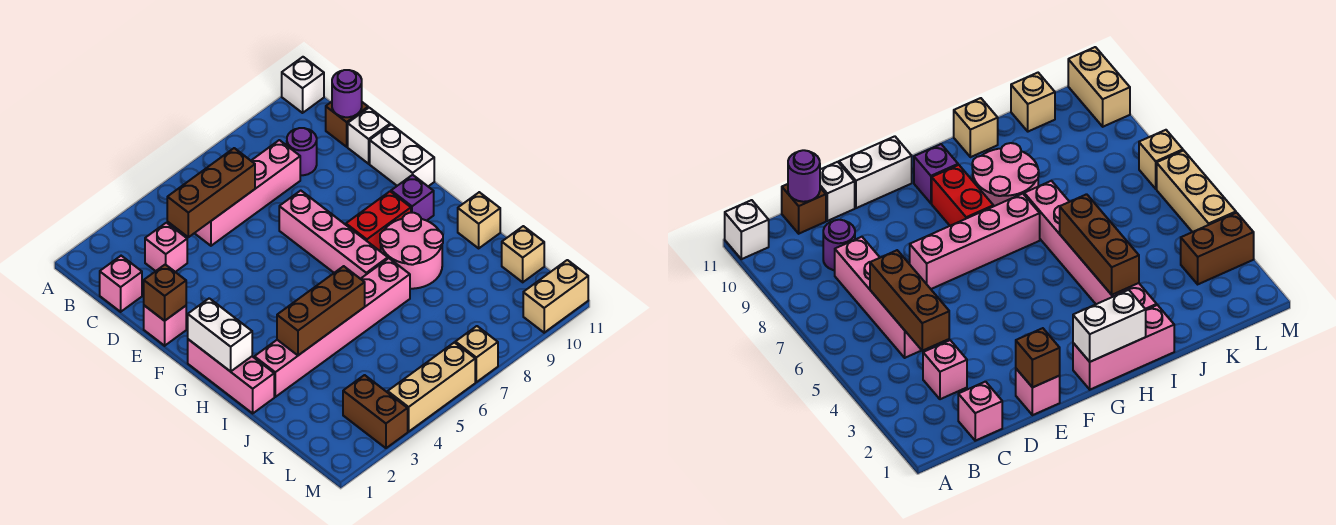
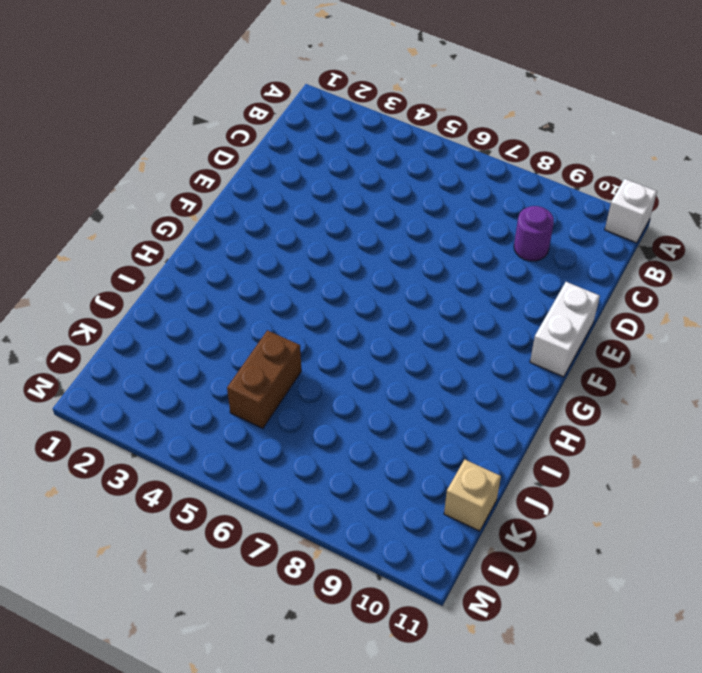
brown brick J5:K5 level 1 -> brown brick L3:M3 level 1
none -> pink brick C1 level 1
none -> pink brick C3 level 1
none -> pink brick C5:C8 level 1

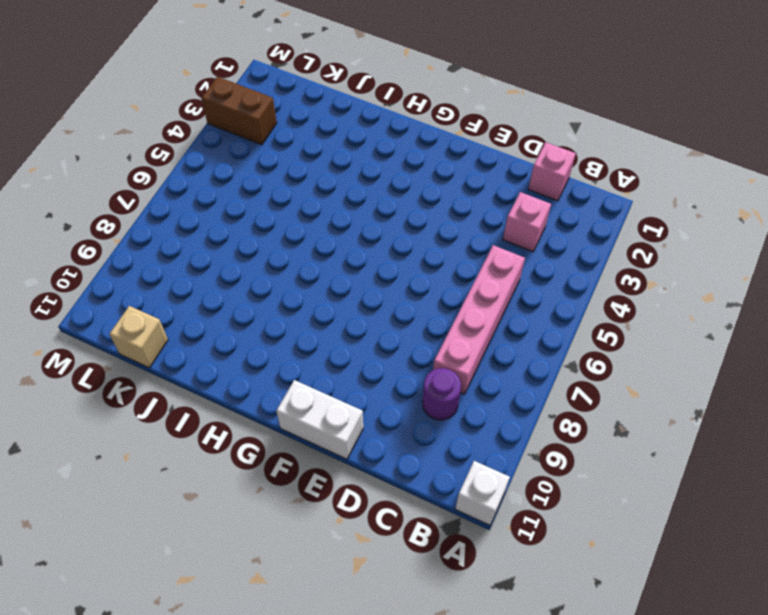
none -> brown brick C11 level 1
none -> white brick D11 level 1
none -> pink brick E1 level 1

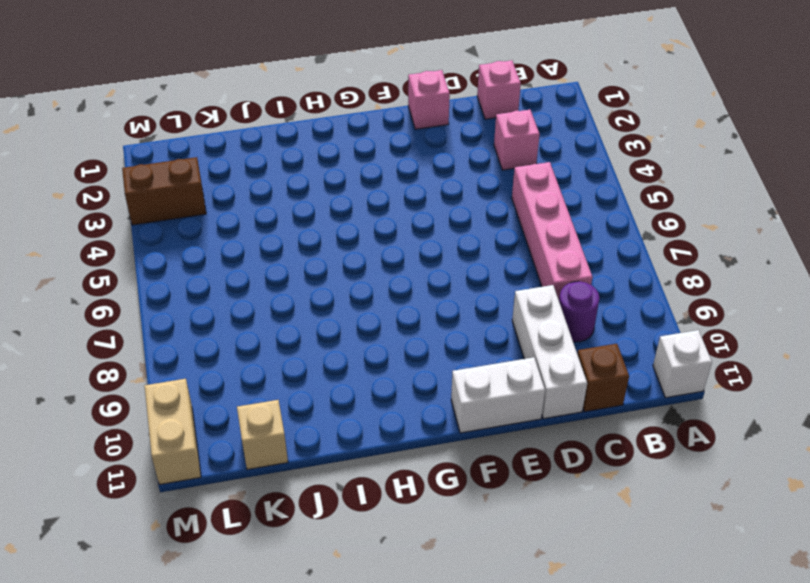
white brick D9:D11 level 1 -> white brick D11 level 1
none -> pink brick E7:H7 level 1
none -> pink brick G1:I1 level 1
none -> red brick G8:G9 level 1

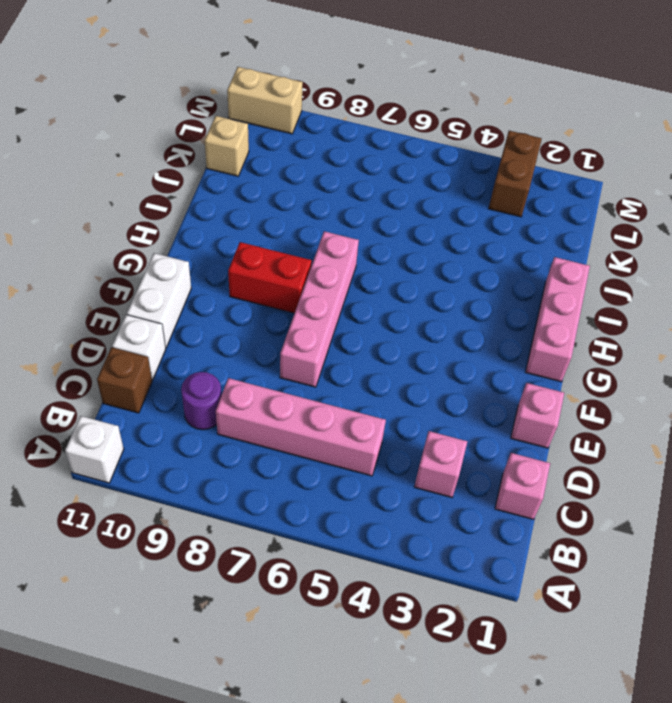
none -> purple brick G10 level 1
none -> pink round brick H8:I9 level 1
none -> pink brick I2:I7 level 1

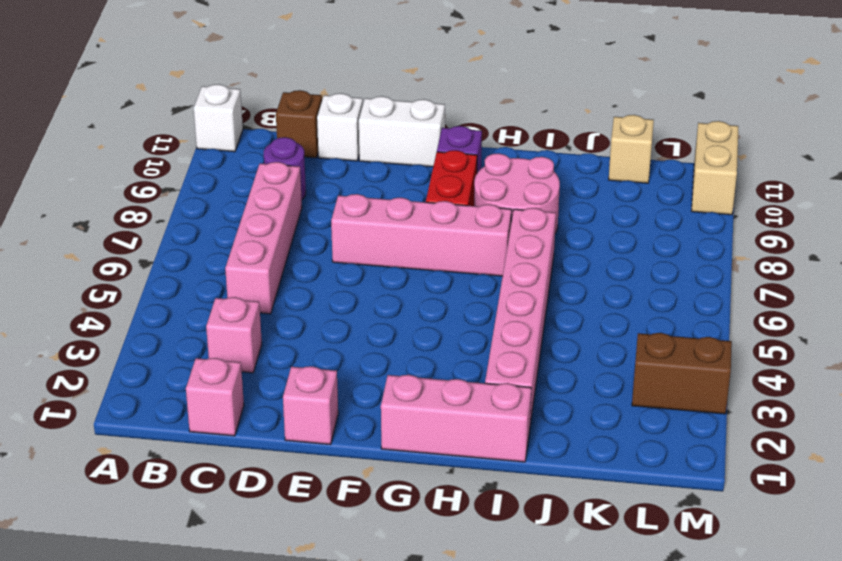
none -> tan brick I11 level 1
none -> tan brick M4:M6 level 1
none -> tan brick M7 level 1

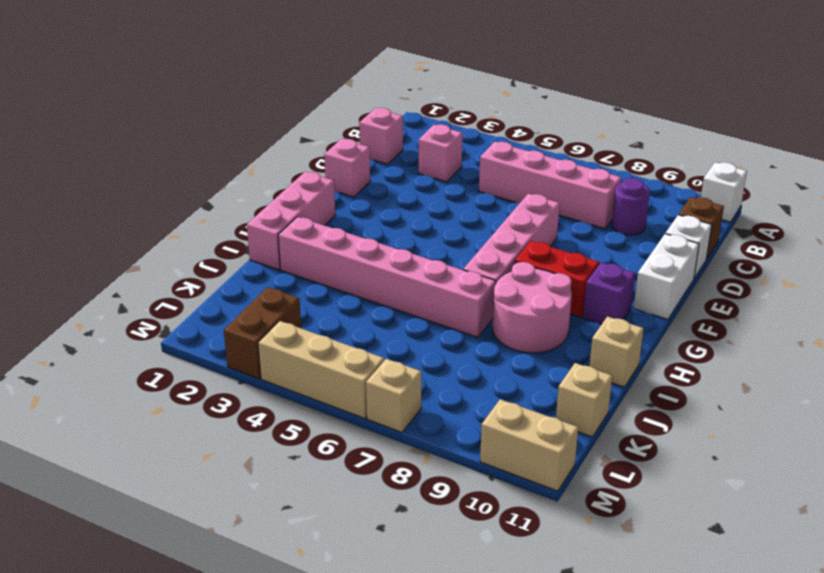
none -> brown brick C4:C6 level 2
none -> purple round brick C11 level 2
none -> brown brick E1 level 2

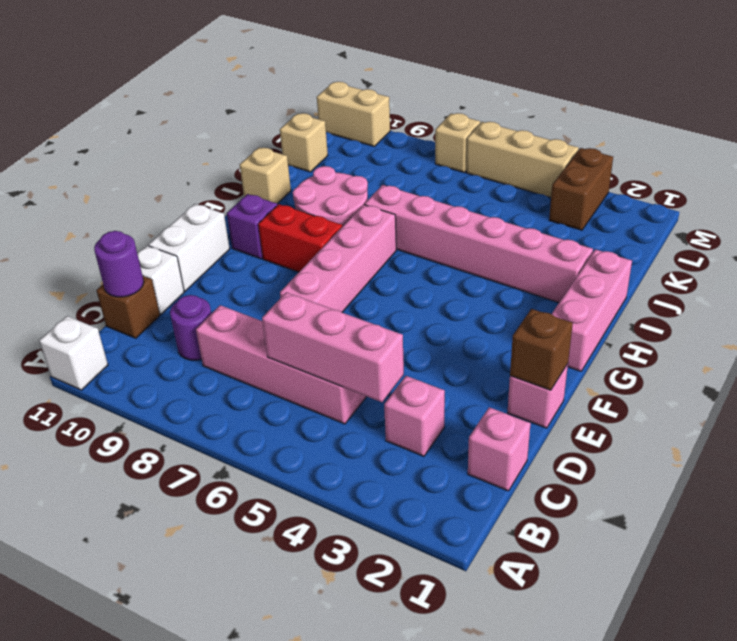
pink brick C4:C6 level 2 -> brown brick C4:C6 level 2
none -> white brick G1:H1 level 2
none -> brown brick I3:I5 level 2

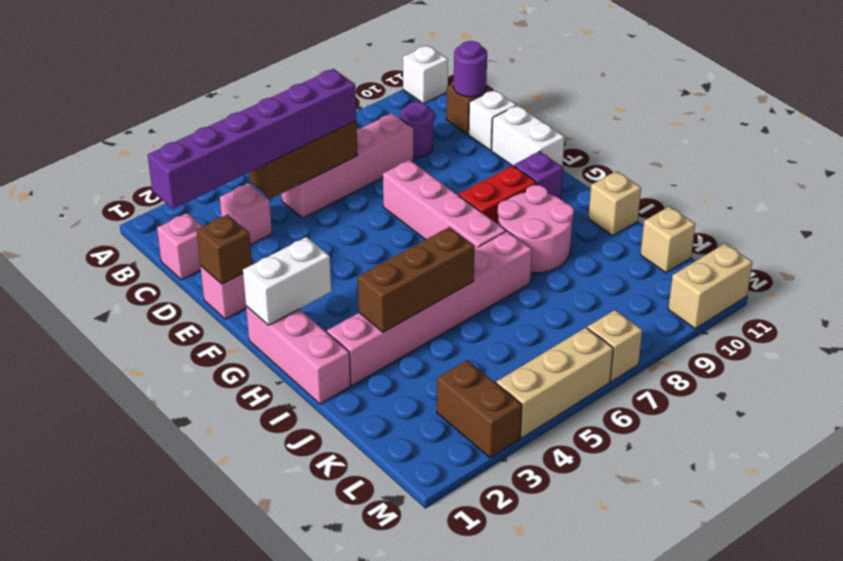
purple brick C1:C6 level 3 -> none
white brick G1:G2 level 2 -> white brick G1:H1 level 2

